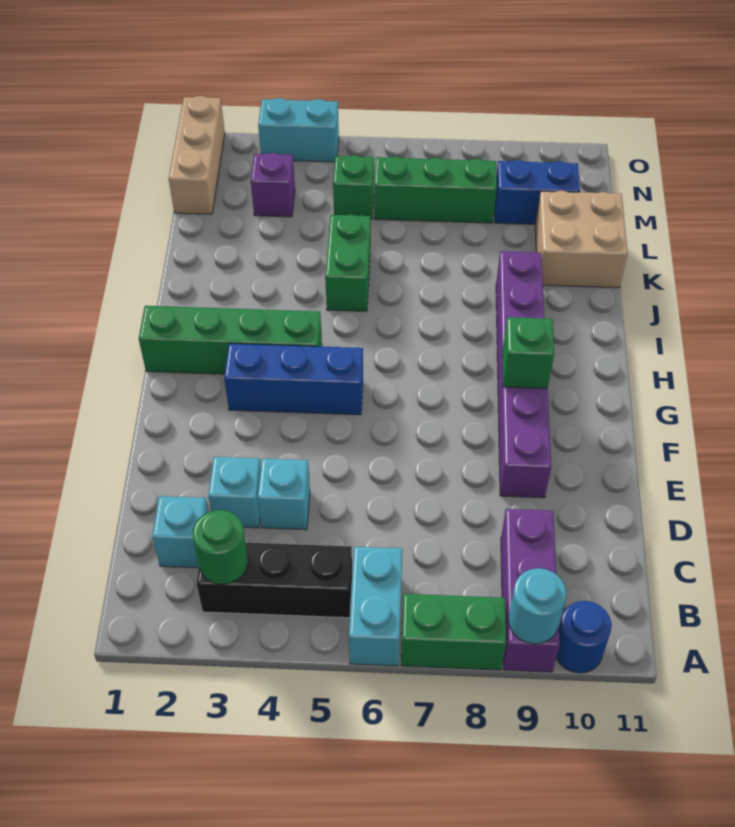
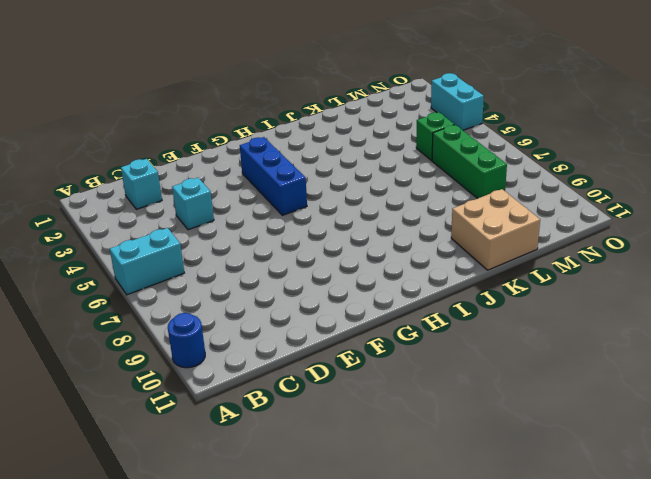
none -> green brick A7:A8 level 1
none -> purple brick A9:C9 level 1
none -> black brick B3:B5 level 1

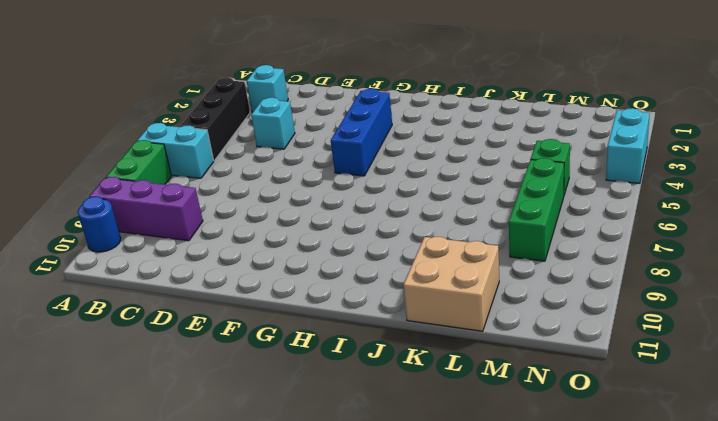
none -> cyan brick D3 level 1
none -> purple brick E9:J9 level 1
none -> green brick H1:H4 level 1

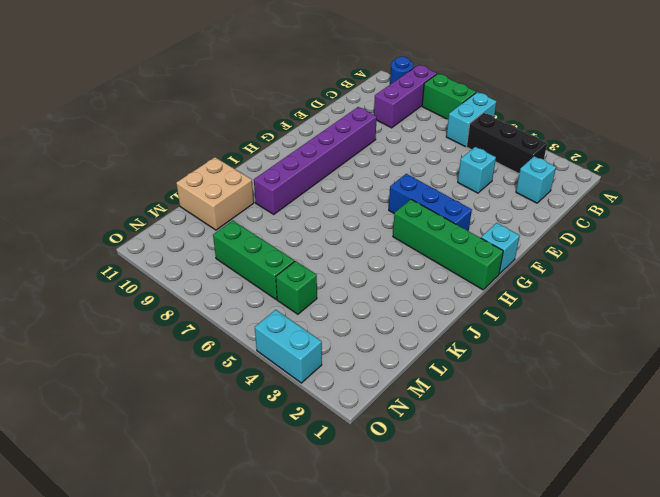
cyan brick G1 level 1 -> cyan brick D3 level 1
none -> green brick J5:K5 level 1
none -> tan brick M1:O1 level 1
none -> purple brick M3 level 1

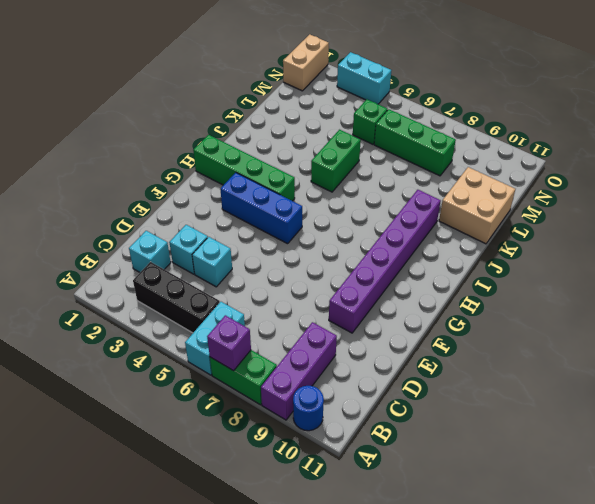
purple brick A7 level 2 -> purple brick M3 level 1
tan brick N1:O1 level 1 -> tan brick M1:O1 level 1
none -> blue brick M9:M10 level 1
none -> cyan round brick A9 level 2
none -> green round brick B3 level 2

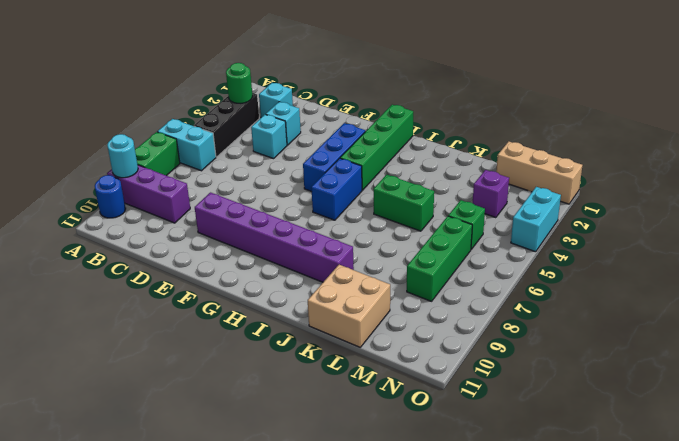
blue brick H5:H6 level 1 -> blue brick M9:M10 level 1
none -> green brick G9 level 2

